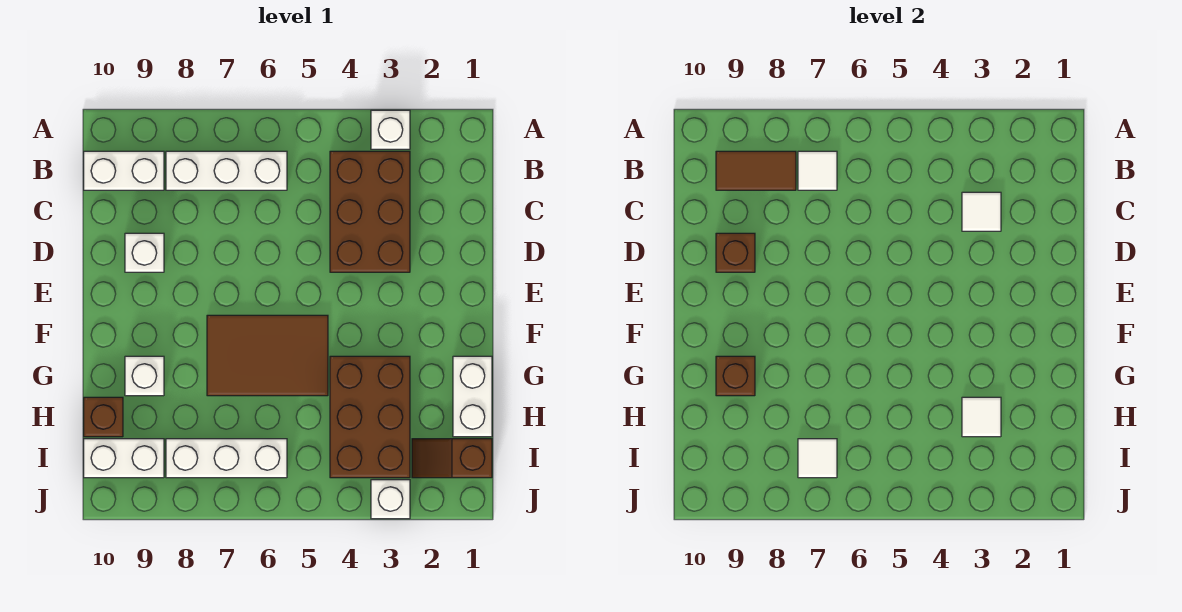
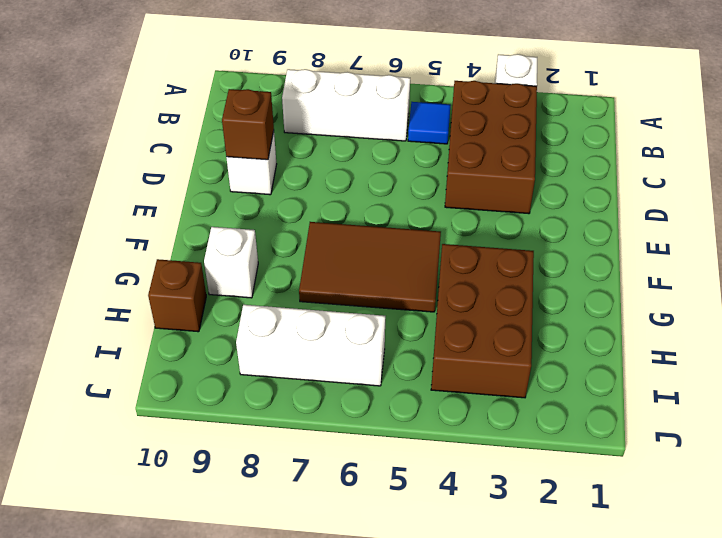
blue tile B5 level 1 -> none
none -> white brick B9:B10 level 1
none -> white brick G1:H1 level 1
none -> brown slope I1:I2 level 1 top 1

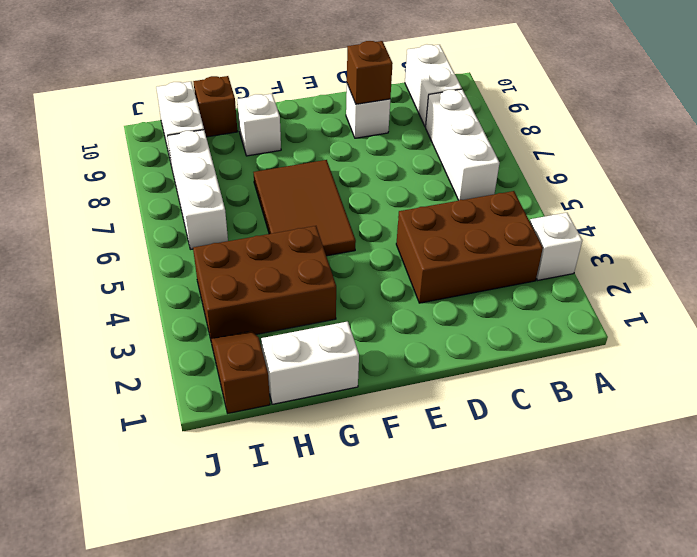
none -> white brick J3 level 1
none -> white tile B7 level 2
none -> brown tile B8:B9 level 2

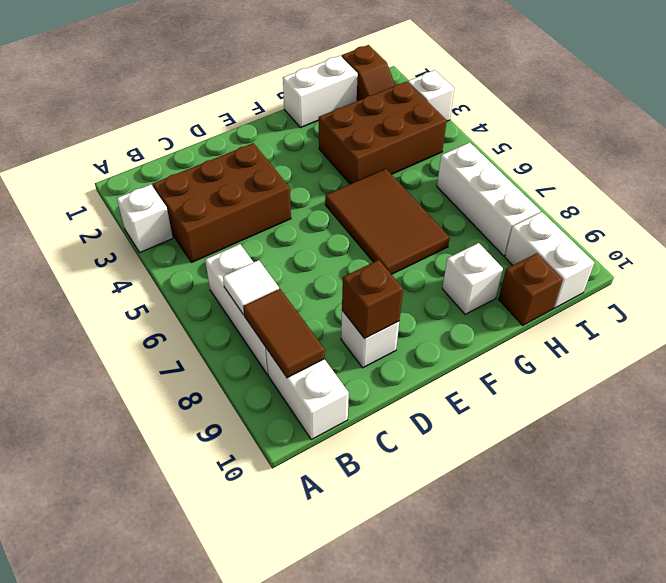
none -> white tile C3 level 2
none -> brown brick G9 level 2
none -> white tile H3 level 2

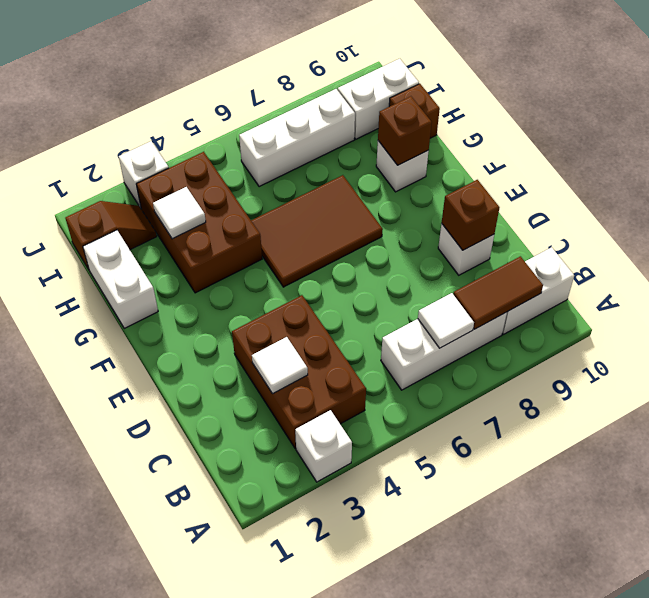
none -> white tile I7 level 2

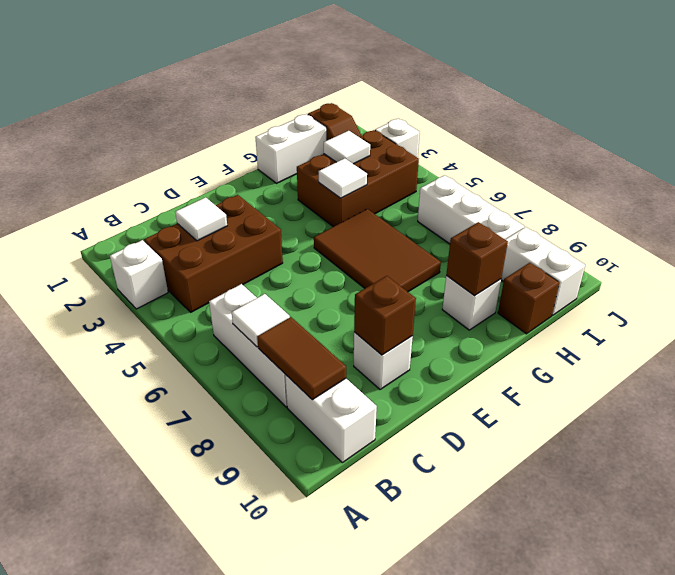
white tile G4 level 2 -> white tile I7 level 2

